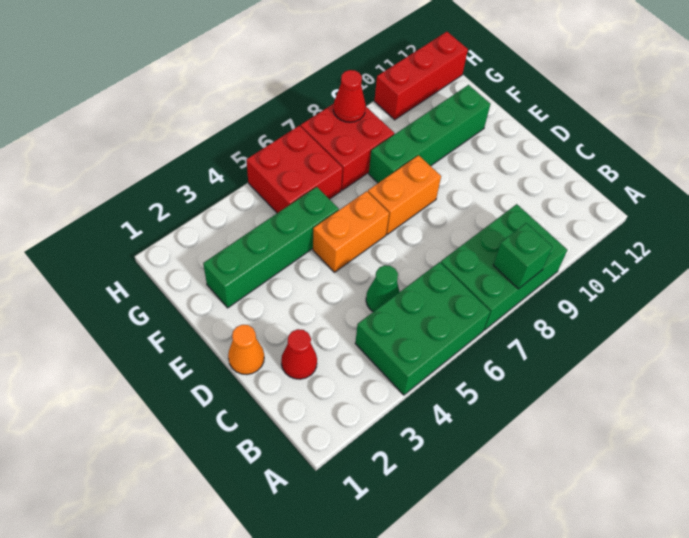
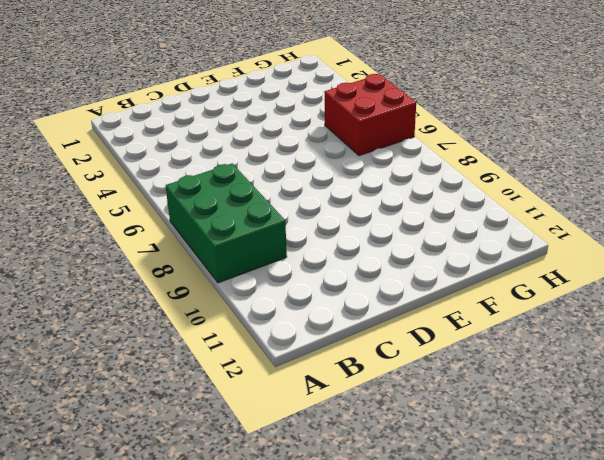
none -> green brick A4:B6 level 1
none -> red cone C2 level 1
none -> green cone C5 level 1

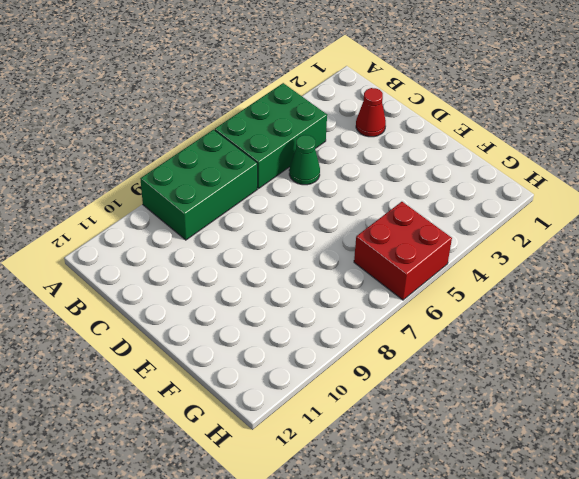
none -> orange cone D1 level 1
none -> orange brick E5:E6 level 1
none -> orange brick E7:E8 level 1

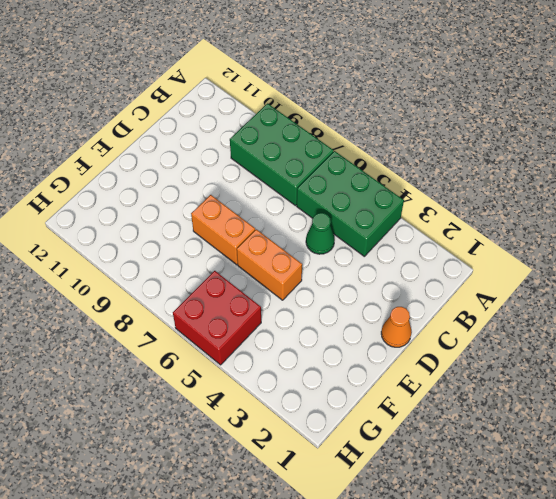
none -> red cone C2 level 1
none -> green brick F2:F5 level 1
none -> green brick F8:F11 level 1

